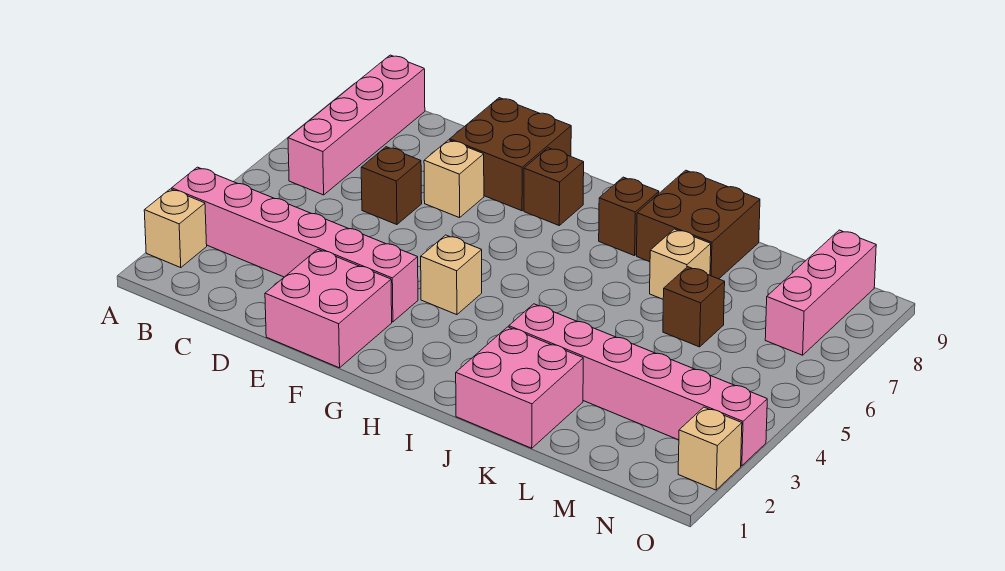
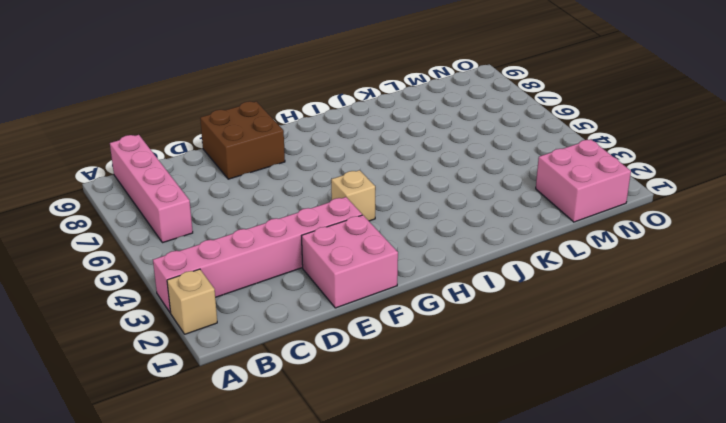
pink brick M1:N2 level 1 -> pink brick J1:K2 level 1
none -> brown brick D6 level 1
none -> tan brick E7 level 1
none -> brown brick G8 level 1

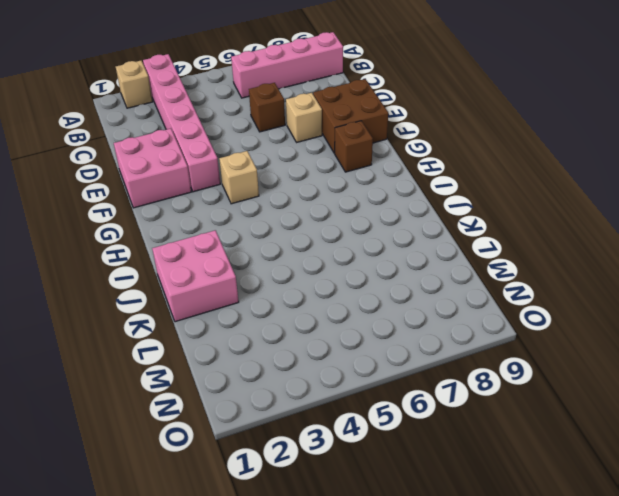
none -> brown brick I8 level 1
none -> pink brick J3:O3 level 1
none -> brown brick J8:K9 level 1

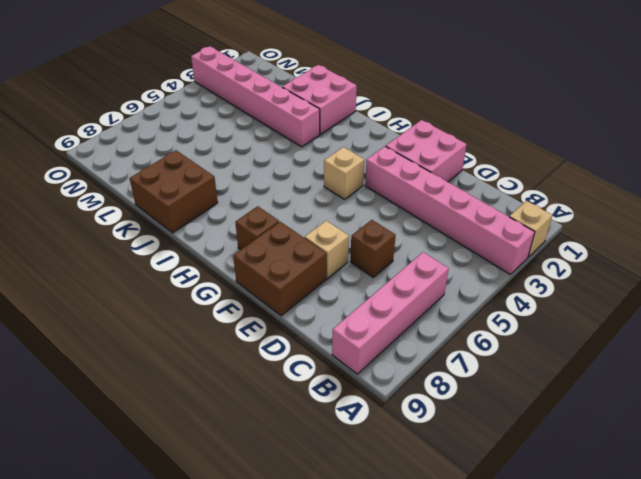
none -> brown brick I8 level 1
none -> tan brick K7 level 1
none -> brown brick L6 level 1

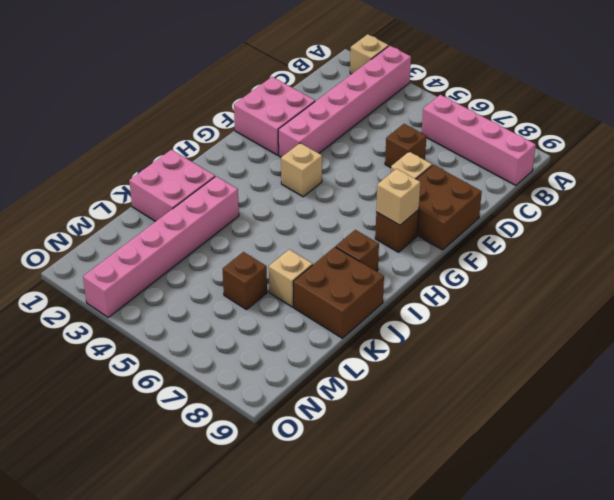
tan brick G8 level 2 -> tan brick O2 level 1
none -> pink brick N7:N9 level 1

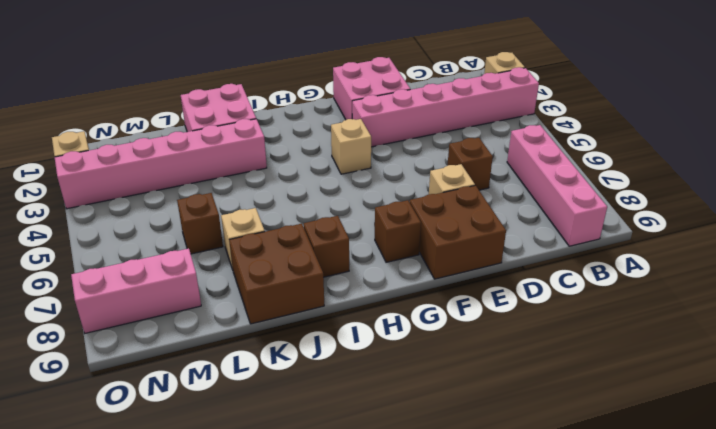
pink brick M8:O8 level 1 -> pink brick N7:N9 level 1

